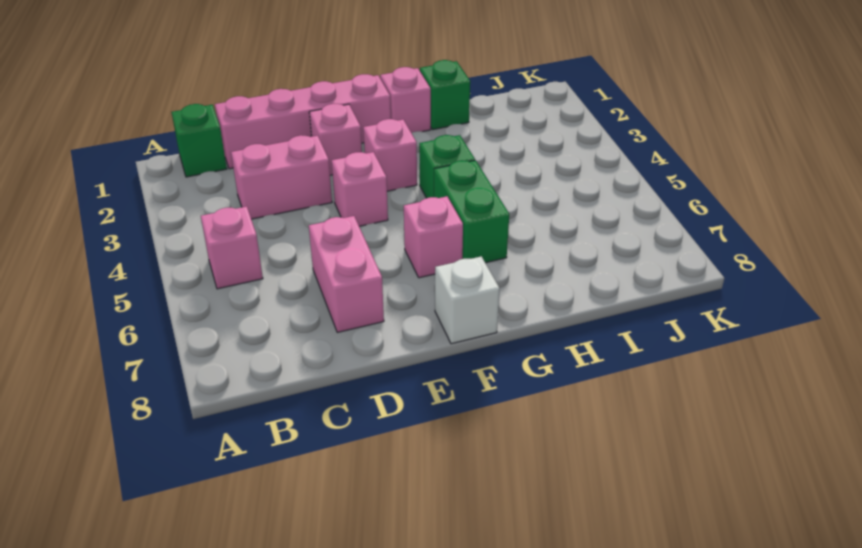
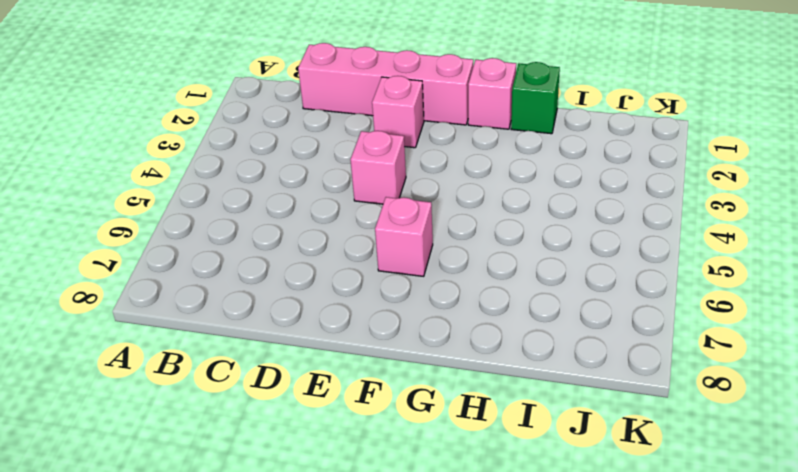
none -> green brick B1 level 1
none -> pink brick B5 level 1
none -> pink brick C3:D3 level 1

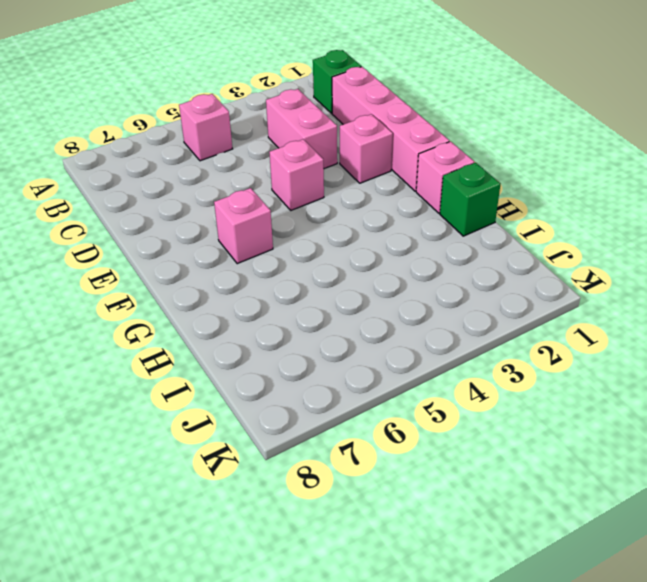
none -> pink brick D6:D7 level 1
none -> pink brick F3 level 1
none -> white brick F8 level 1

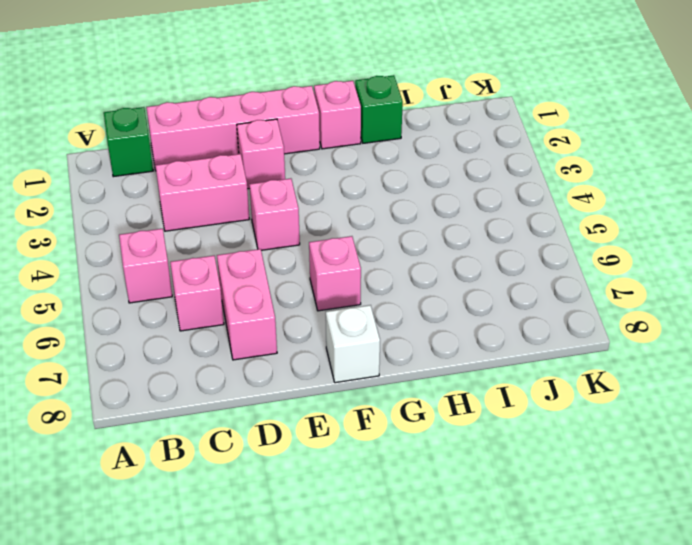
pink brick C6 level 1 -> pink brick F3 level 1
none -> green brick G4 level 1
none -> green brick G5:G6 level 1

